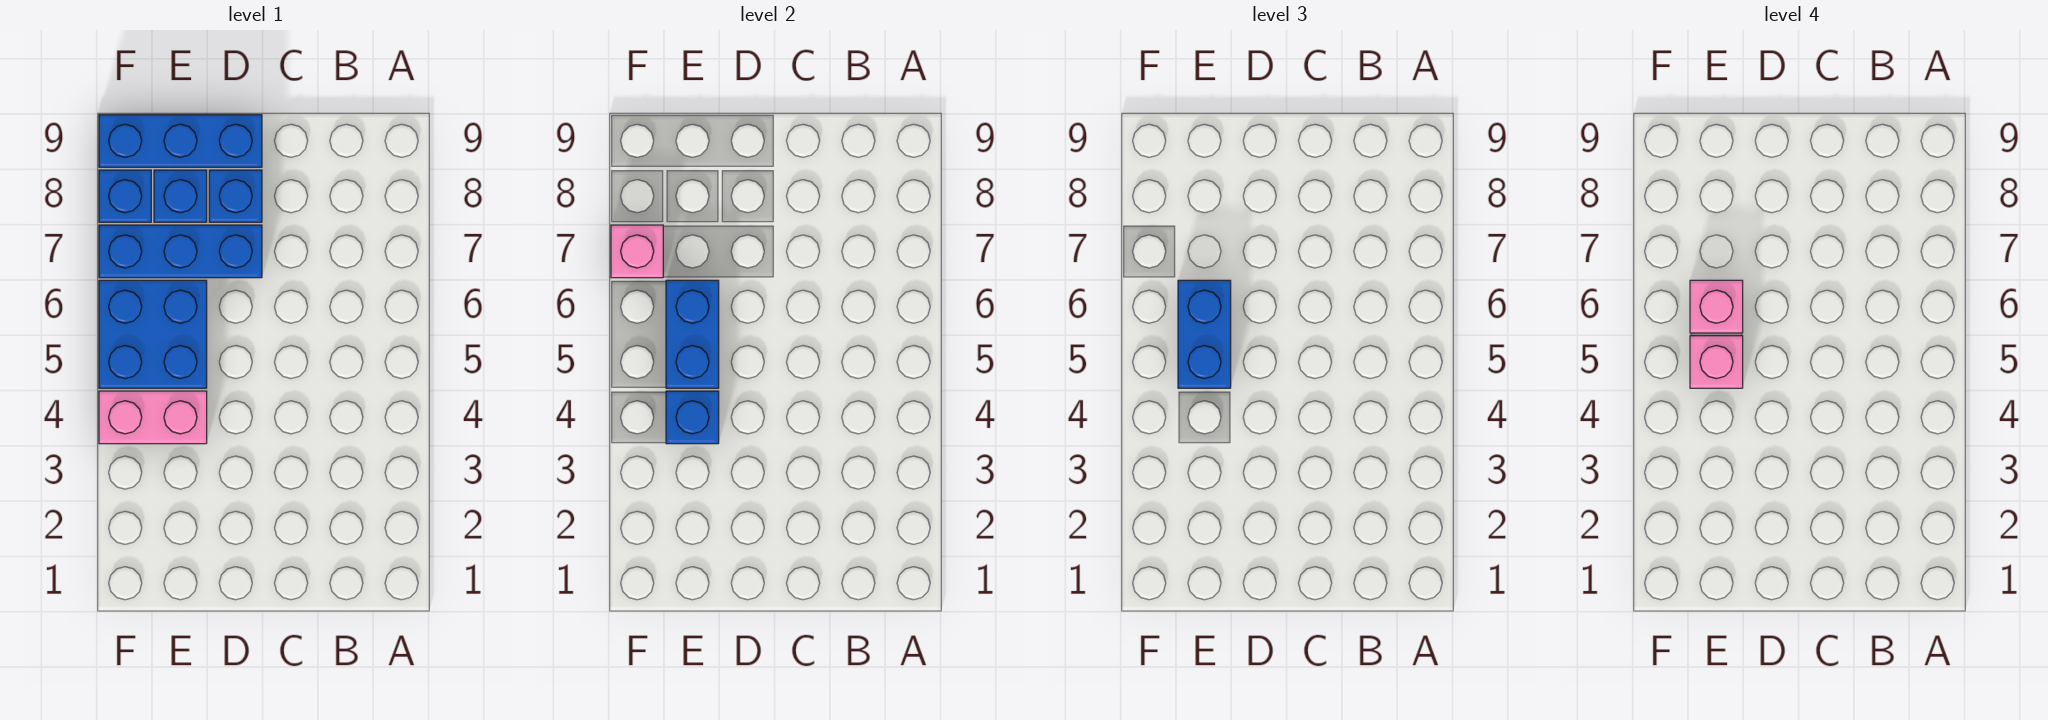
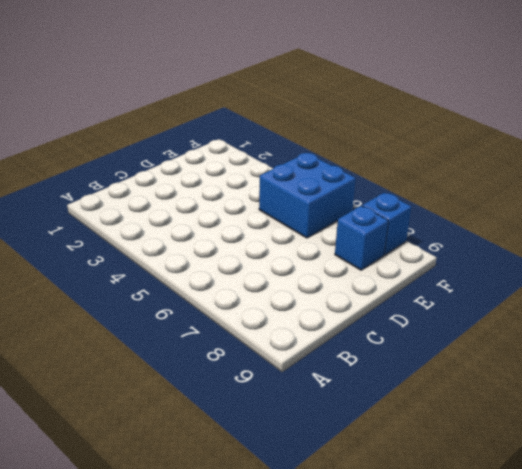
none -> blue brick D7:F7 level 1
none -> blue brick D8 level 1
none -> blue brick D9:F9 level 1

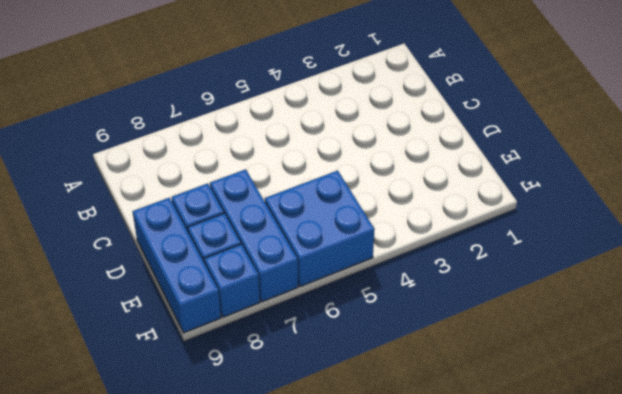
none -> pink brick E4:F4 level 1
none -> blue brick E4 level 2
none -> blue brick E5:E6 level 2

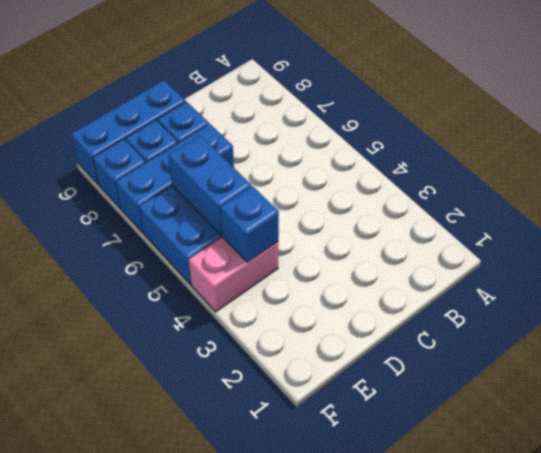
none -> pink brick F7 level 2
none -> blue brick E5:E6 level 3
none -> pink brick E5 level 4

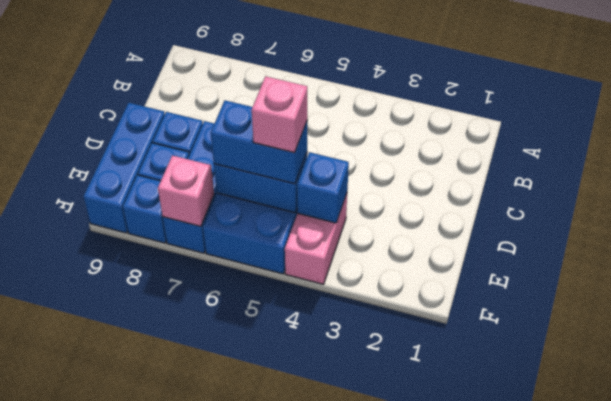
none -> pink brick E6 level 4

